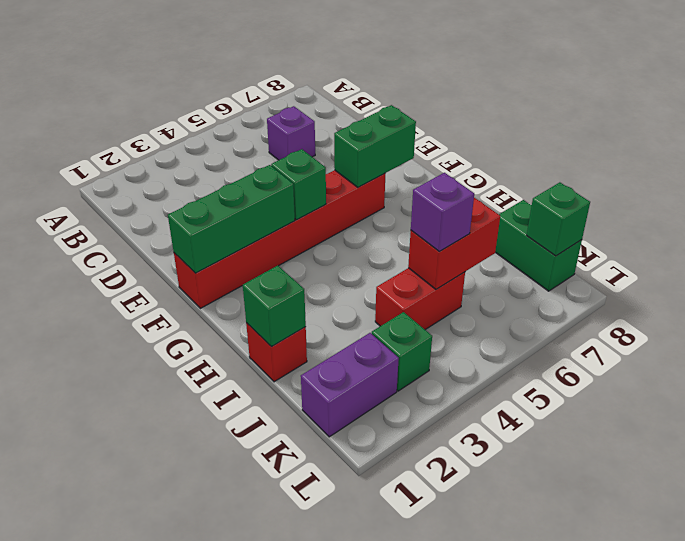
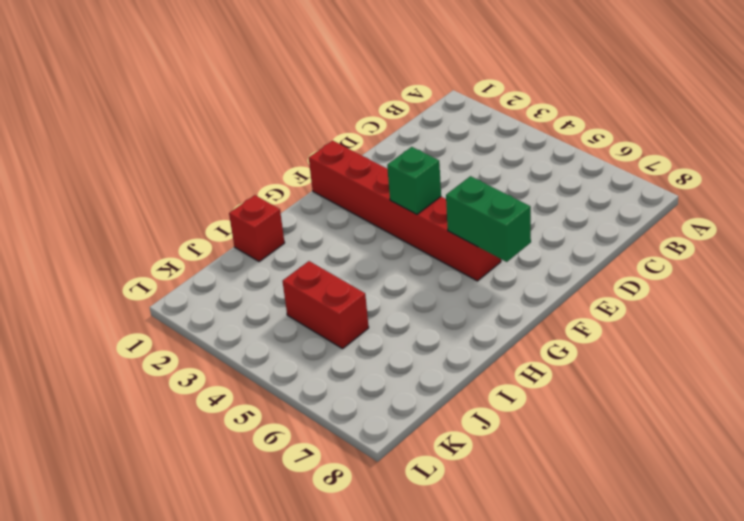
none -> purple brick C6 level 1
none -> green brick J8:K8 level 1
none -> purple brick K1:K2 level 1

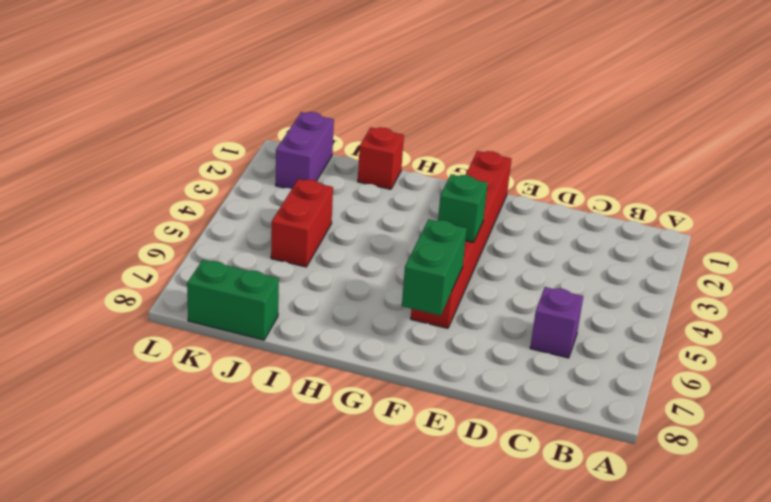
none -> green brick K3 level 1
none -> green brick F1:F3 level 2
none -> green brick I1 level 2

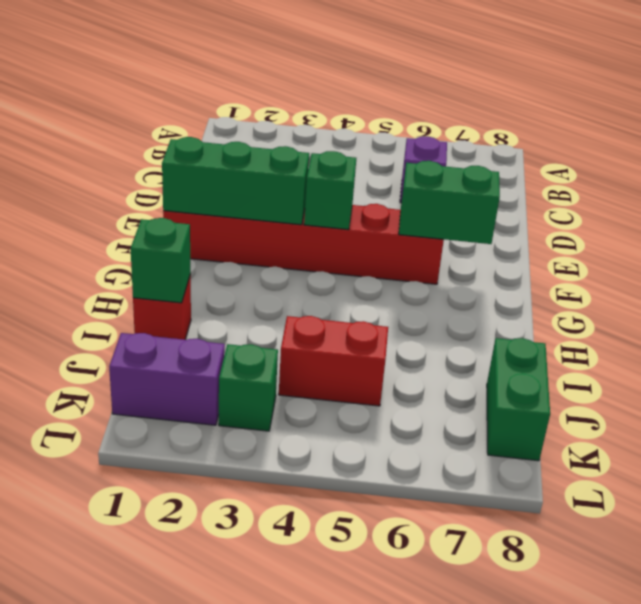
none -> red brick J5:J6 level 2
none -> green brick K8 level 2
none -> purple brick J5 level 3

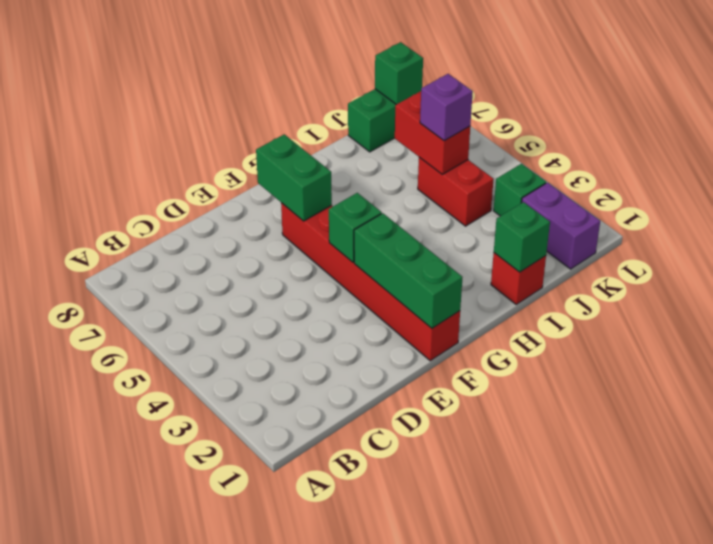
none -> purple brick C6 level 1

